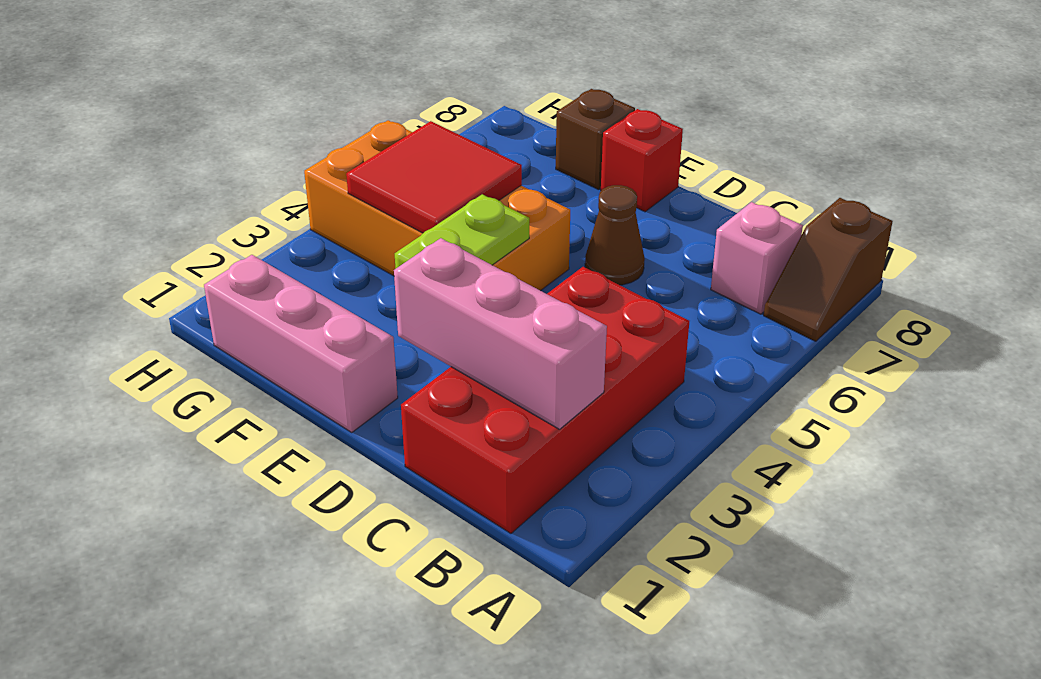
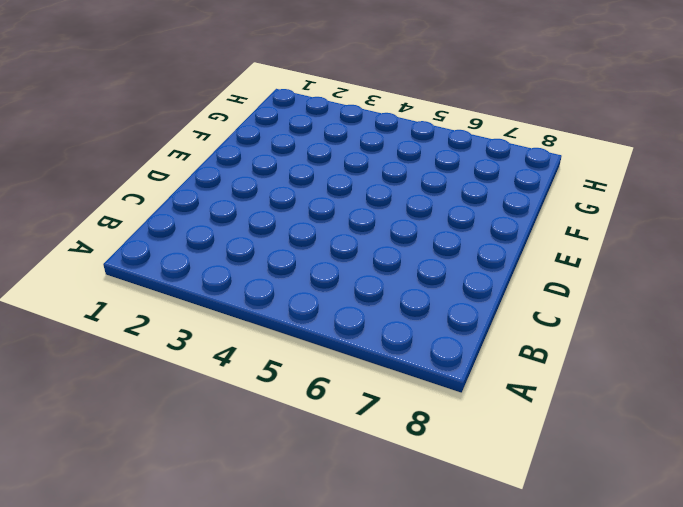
none -> brown slope A7:A8 level 1 top 8
none -> red brick B1:C4 level 1

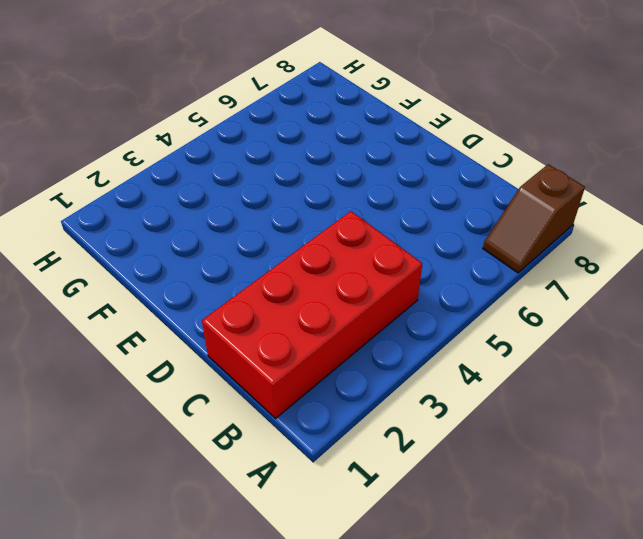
none -> pink brick B7 level 1
none -> brown cone D6 level 1

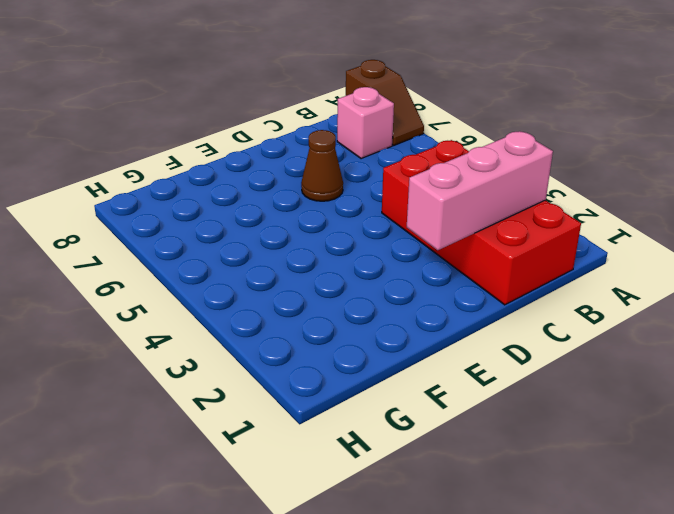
none -> pink brick E1:G1 level 1
none -> orange brick E4:H5 level 1

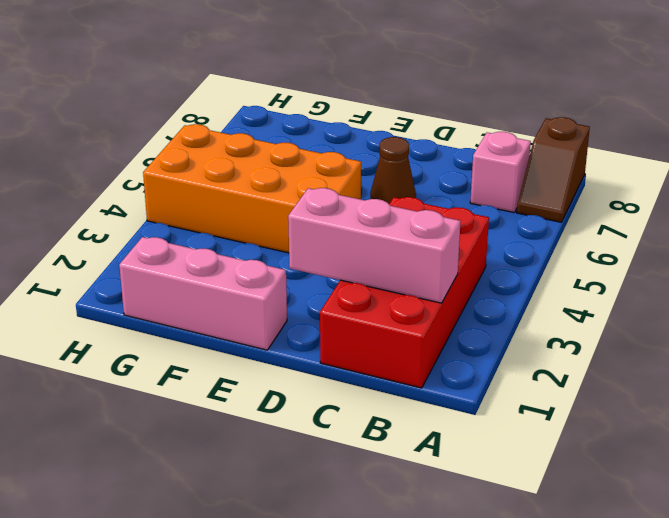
none -> red brick E8 level 1
none -> brown brick F8 level 1

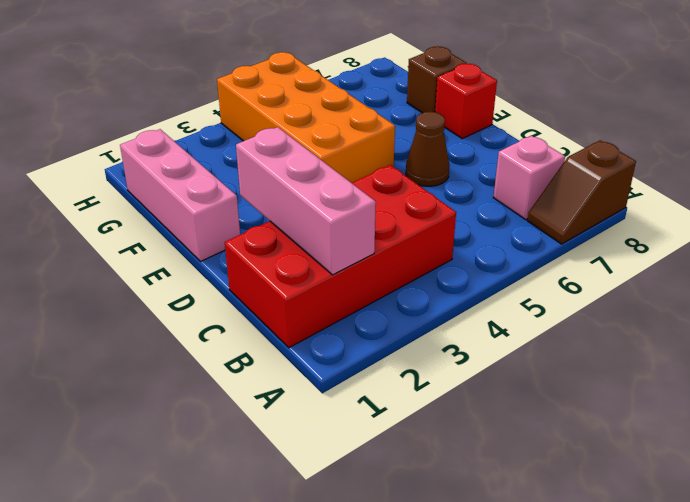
none -> lime plate E3:E4 level 2
none -> red tile F4:G5 level 2

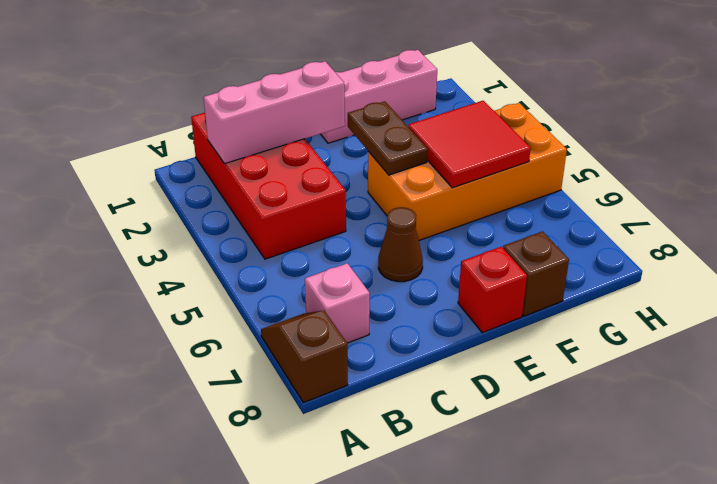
brown plate E3:E4 level 2 -> lime plate E3:E4 level 2

